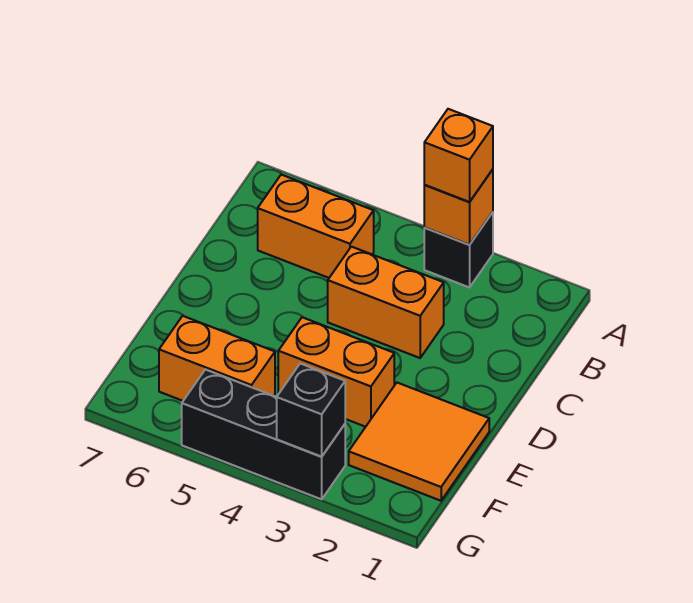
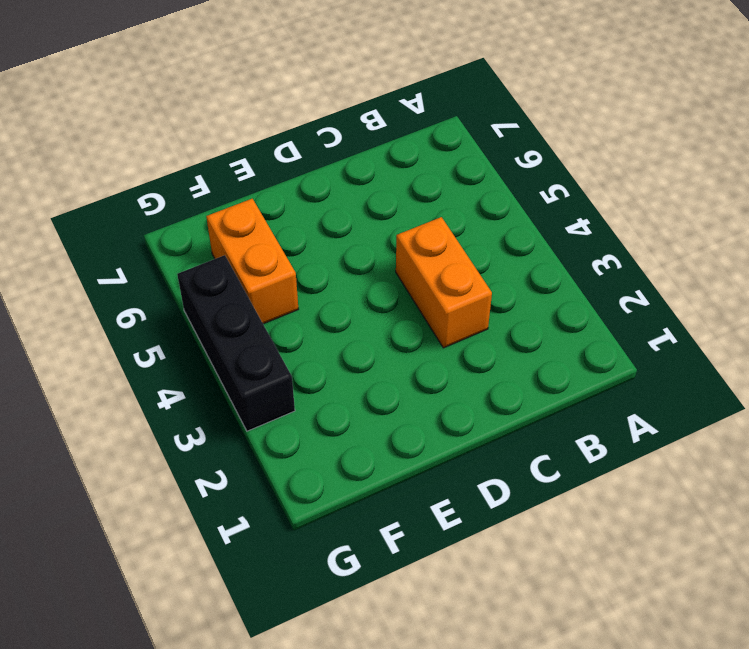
none -> black brick A3 level 1
none -> orange brick B5:B6 level 1

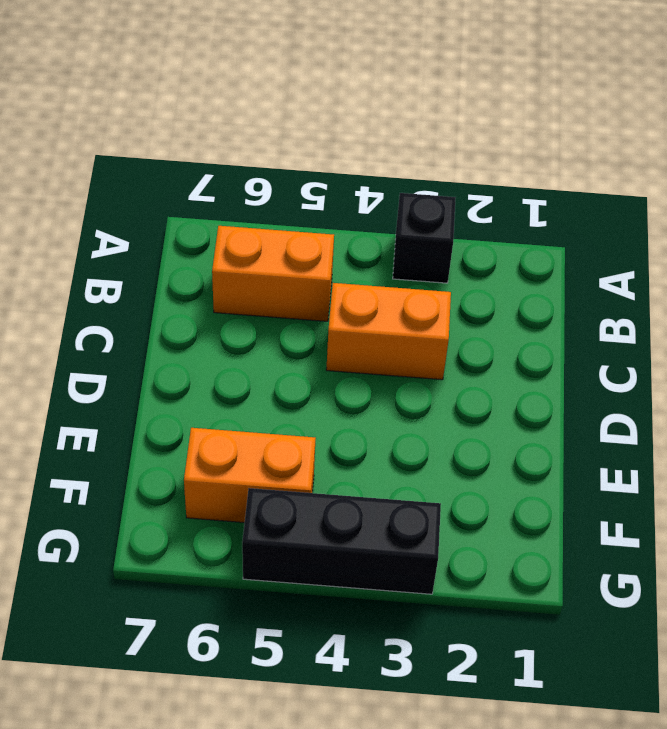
none -> orange tile E1:F2 level 1
none -> orange brick E3:E4 level 1

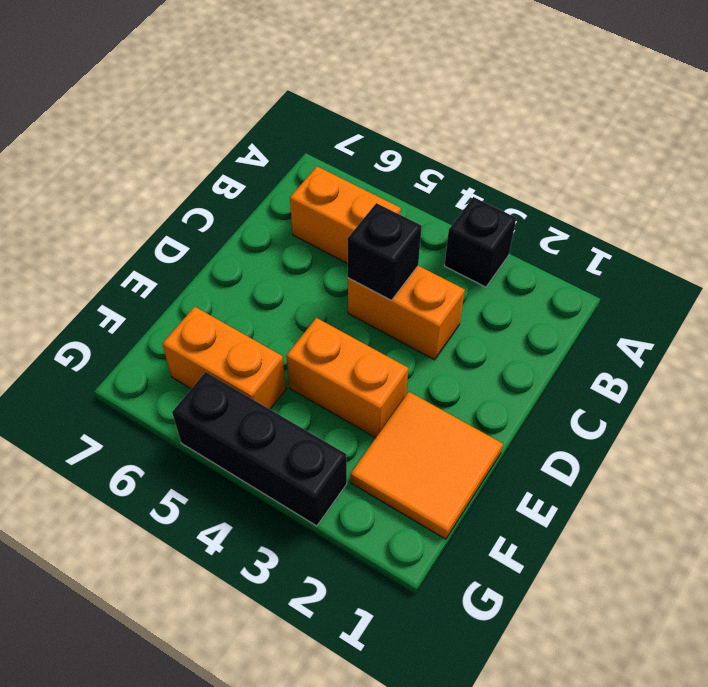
black brick C4 level 2 -> black brick G3 level 2
none -> orange brick A3 level 2
none -> orange brick A3 level 3

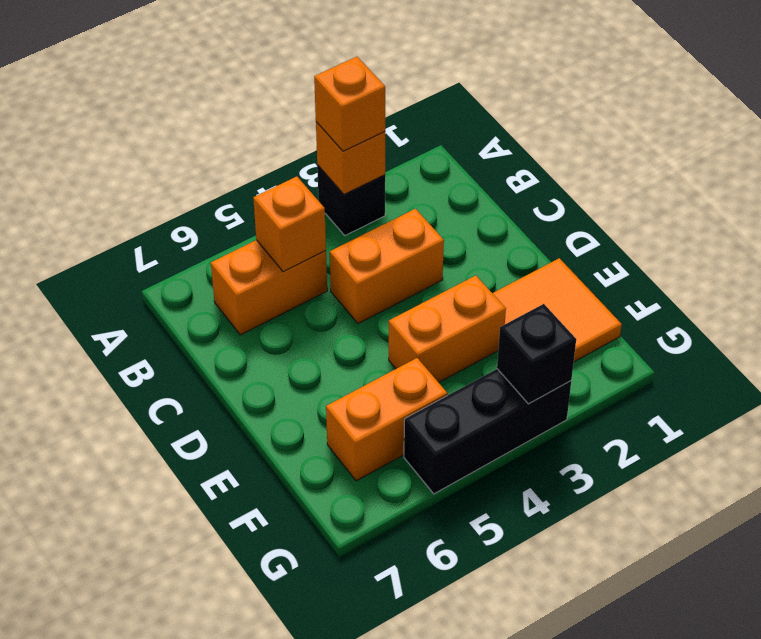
orange brick B5 level 2 -> none

